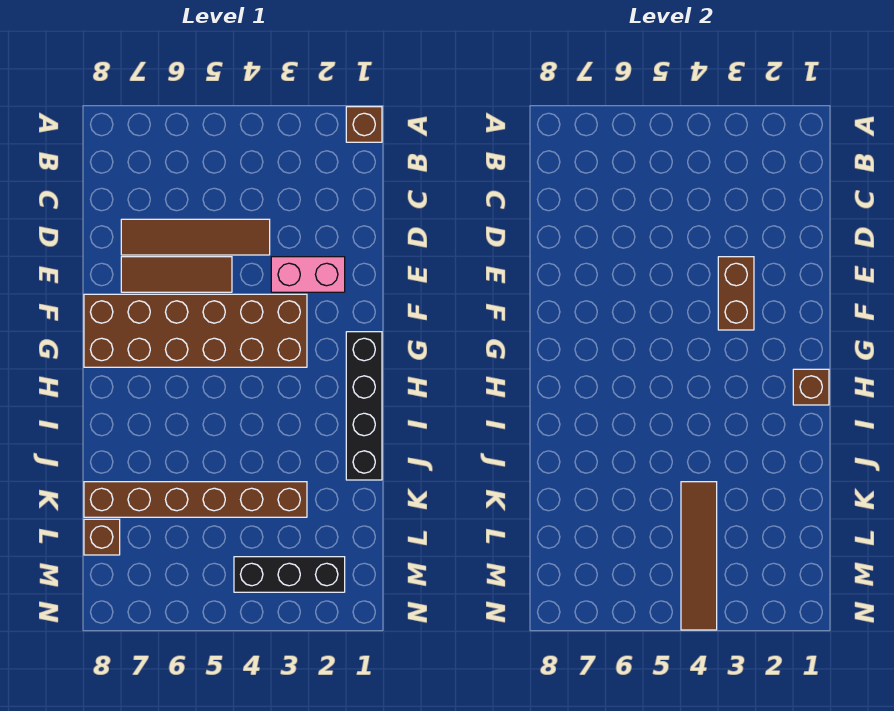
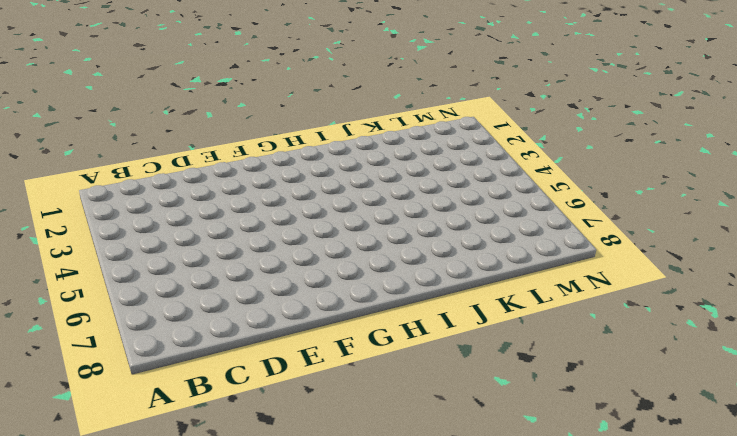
none -> brown brick A1 level 1
none -> brown tile D4:D7 level 1
none -> pink brick E2:E3 level 1

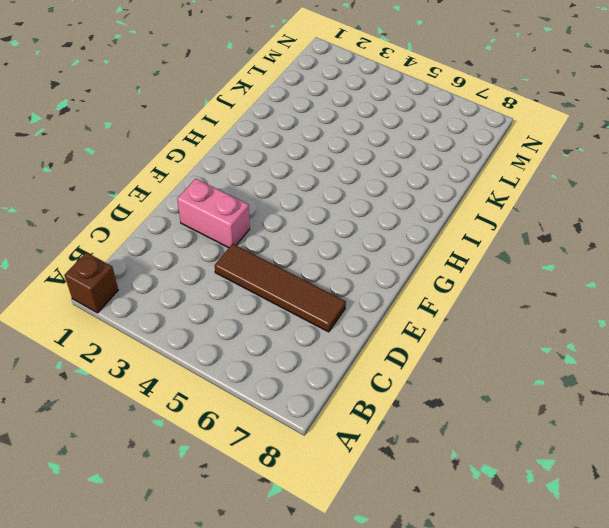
none -> brown tile E5:E7 level 1
none -> brown brick F3:G8 level 1
none -> black brick G1:J1 level 1

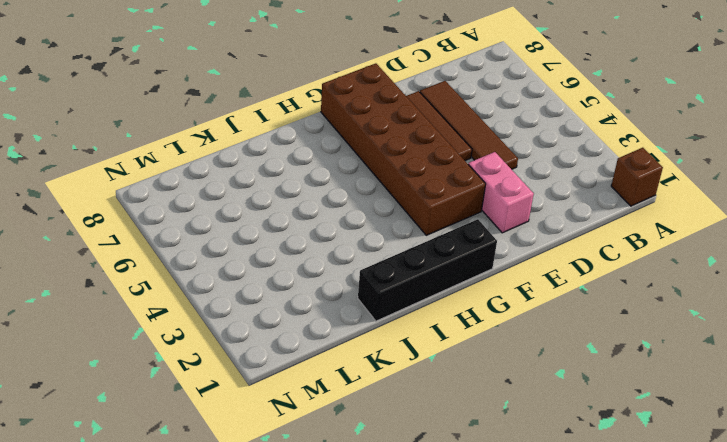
none -> brown brick K3:K8 level 1
none -> brown brick L8 level 1
none -> black brick M2:M4 level 1

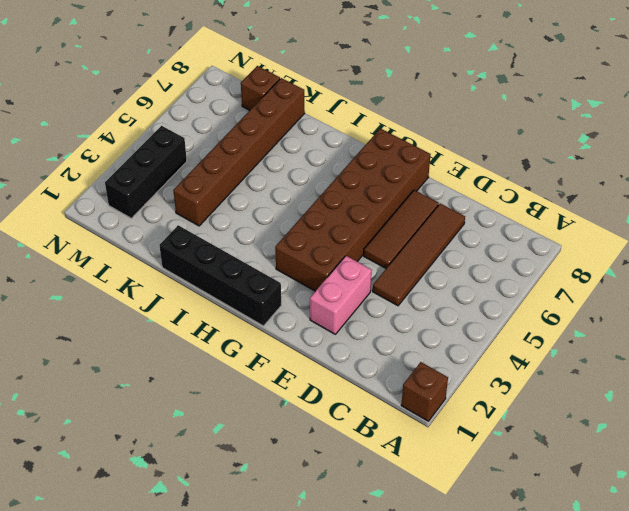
none -> brown brick E3:F3 level 2
none -> brown brick H1 level 2
none -> brown tile K4:N4 level 2

